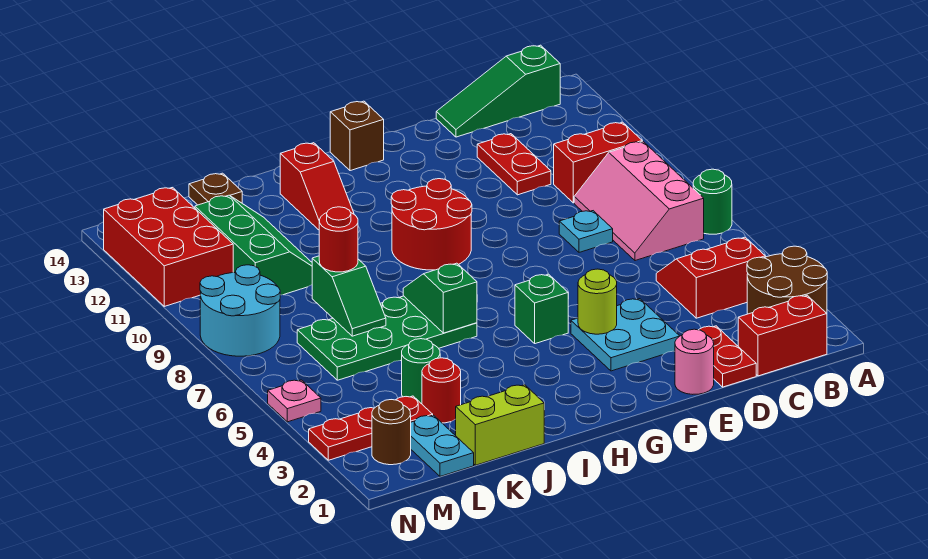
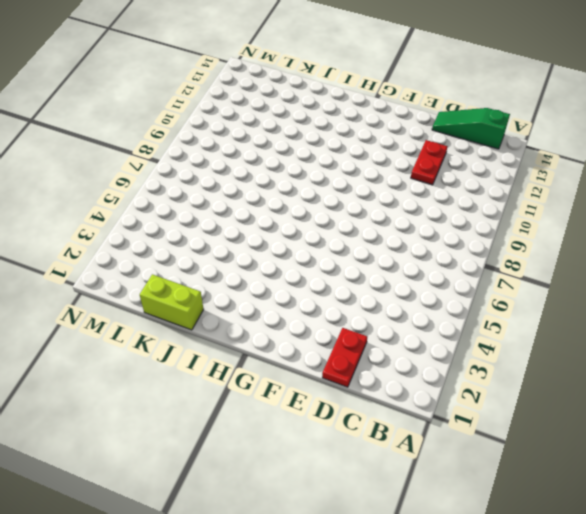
none -> brown round brick A2:B3 level 1
none -> green round brick A7 level 1
none -> red brick B1:C1 level 1
none -> red slope B4:C5 level 1 top 4

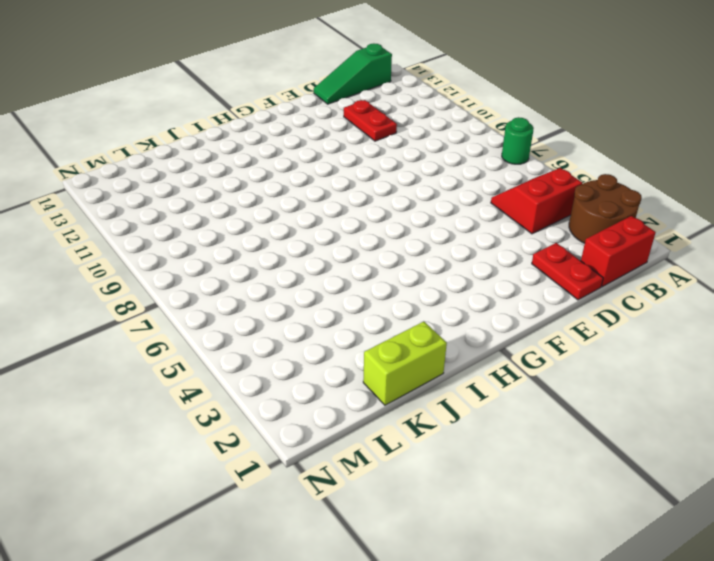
none -> pink slope B7:C9 level 1 top B
none -> red brick B10:C10 level 1
none -> cyan plate D8 level 1
none -> pink round brick E1 level 1

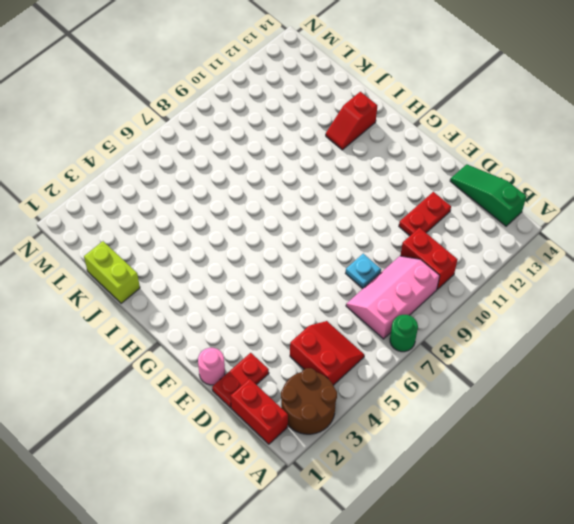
none -> cyan plate E3:F4 level 1
none -> green brick G5 level 1
none -> red round brick G9:H10 level 1
none -> brown brick G14 level 1

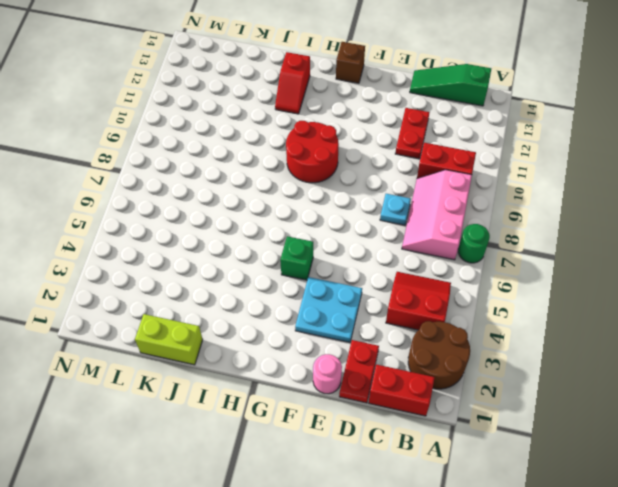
none -> green plate I6:L7 level 1
none -> red round brick K3 level 1
none -> green round brick K4 level 1
none -> green slope K10:L12 level 1 top L

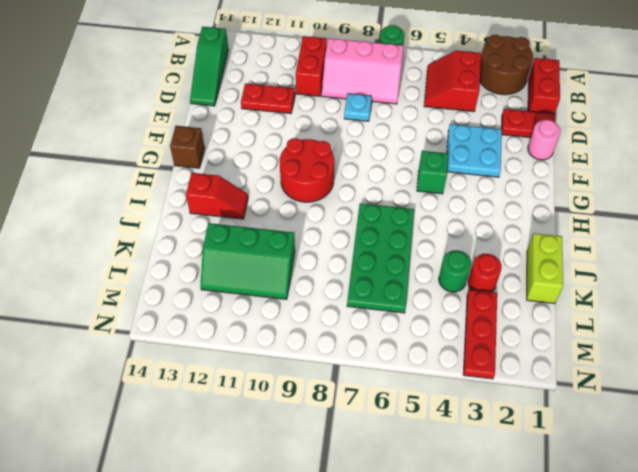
green slope K10:L12 level 1 top K -> green slope K10:L12 level 1 top L
none -> brown plate K14 level 1
none -> cyan plate L1:L2 level 1
none -> brown round brick M2 level 1
none -> cyan round brick M8:N9 level 1

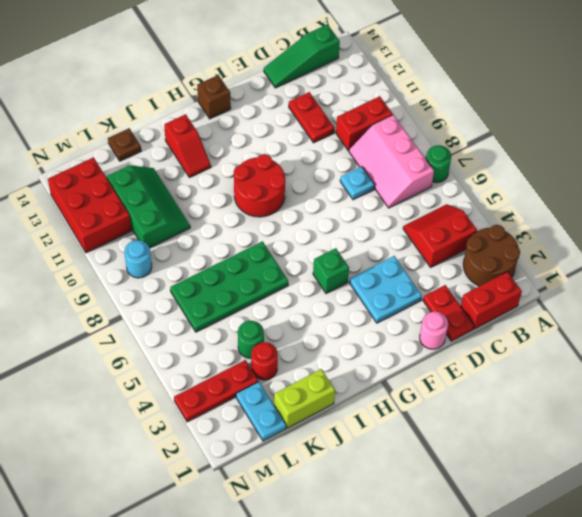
cyan round brick M9 level 1 -> cyan round brick M8:N9 level 1
none -> brown round brick M2 level 1
none -> pink plate N5 level 1
none -> lime round brick F4 level 2
none -> green slope I6:I7 level 2 top 6

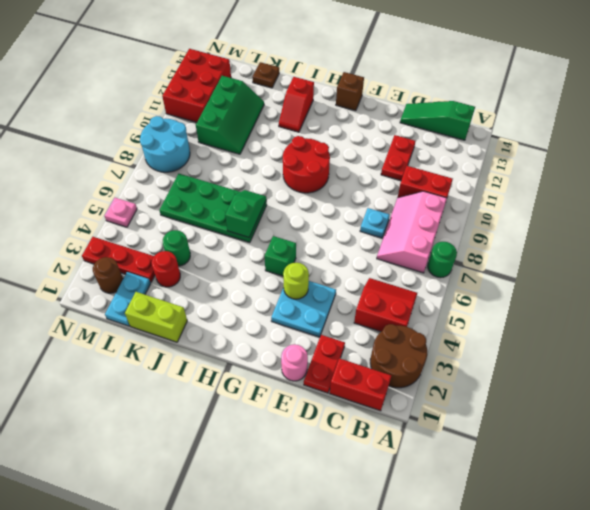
none -> green slope K7:K8 level 2 top 8
none -> red round brick K8 level 3

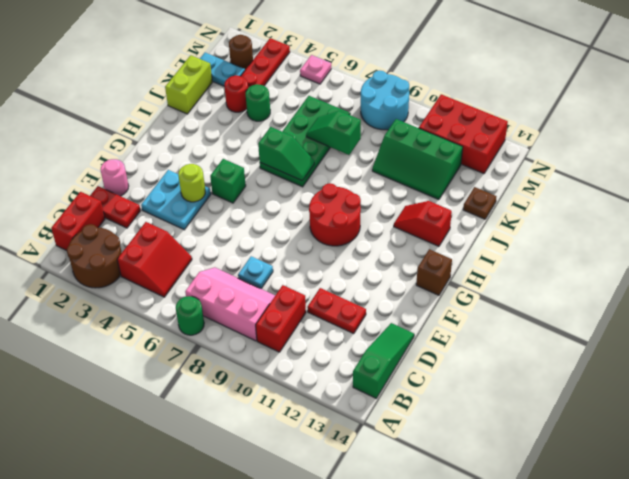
none -> red round brick K8 level 3

